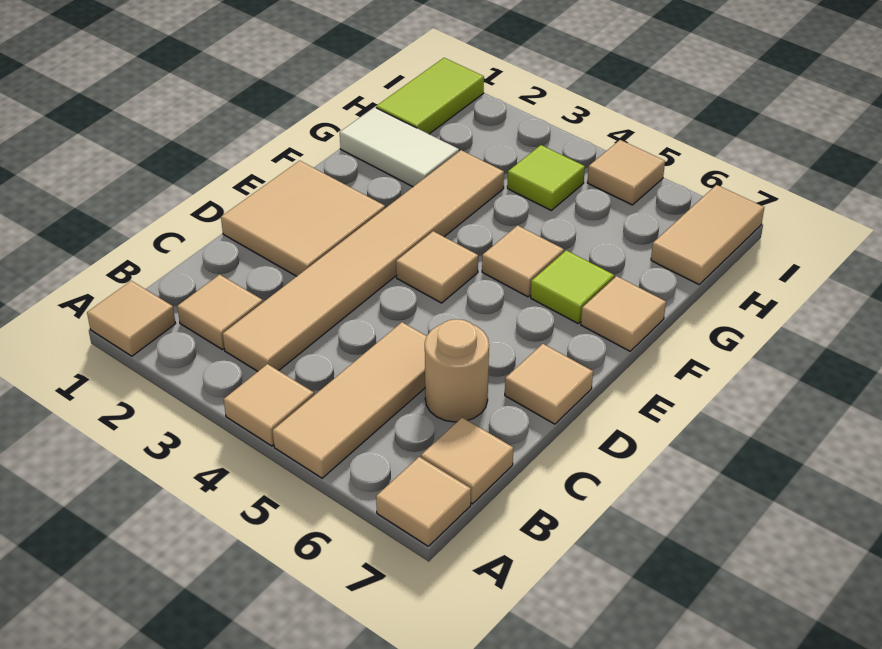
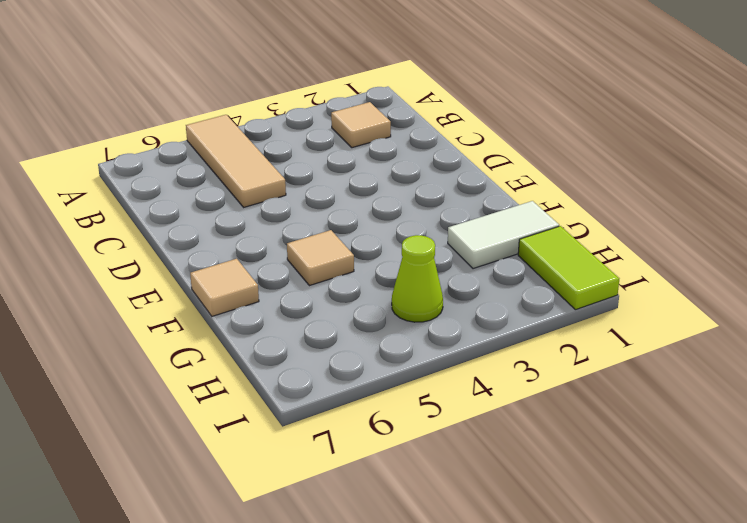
lime cone H4 level 1 -> lime tile H4 level 1
none -> tan tile A1 level 1
none -> tan tile A4 level 1
none -> tan tile A7 level 1

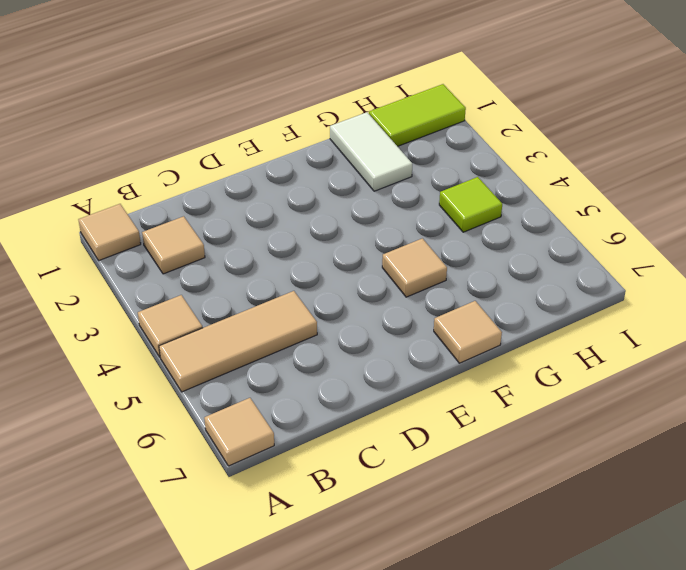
none -> tan tile B3:G3 level 1
none -> tan tile B7 level 1
none -> tan round brick C6 level 1

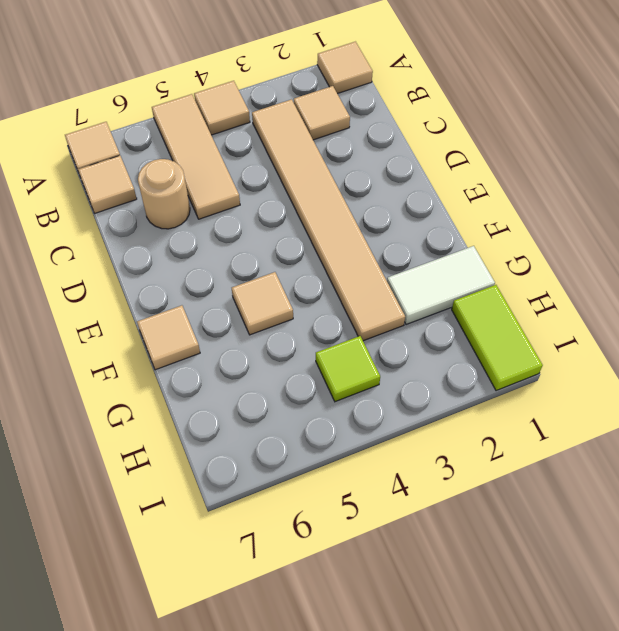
none -> tan tile D1:E2 level 1
none -> tan tile D7 level 1
none -> tan tile E4 level 1

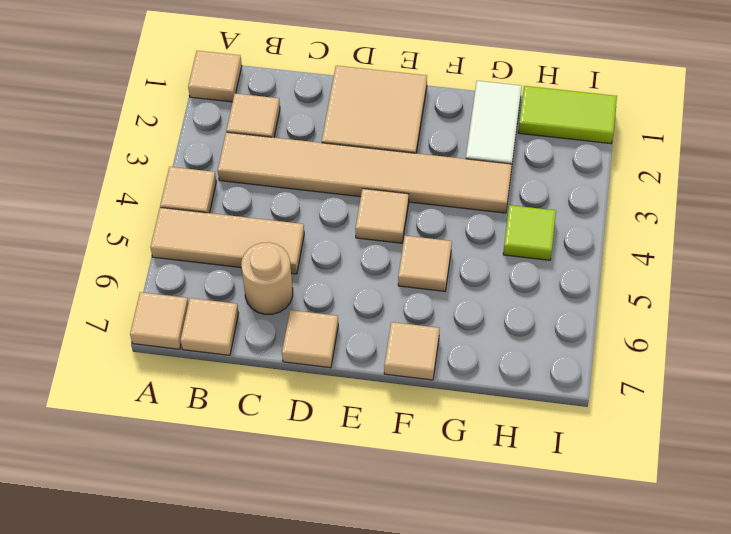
none -> lime tile F6 level 1
none -> tan tile H7:I7 level 1
none -> tan tile I5 level 1

